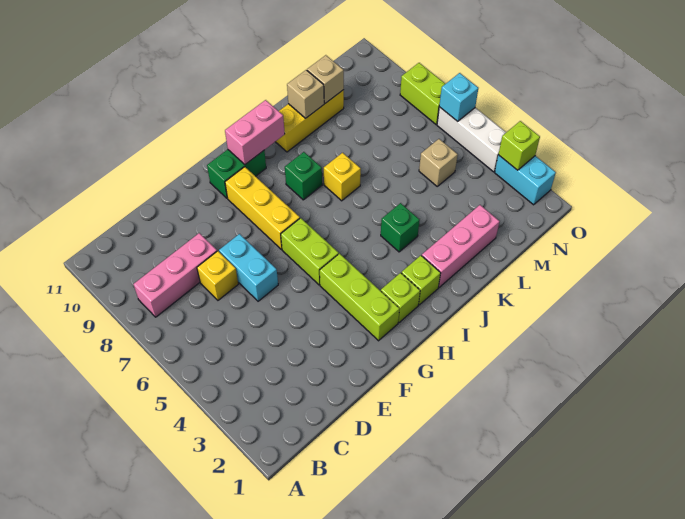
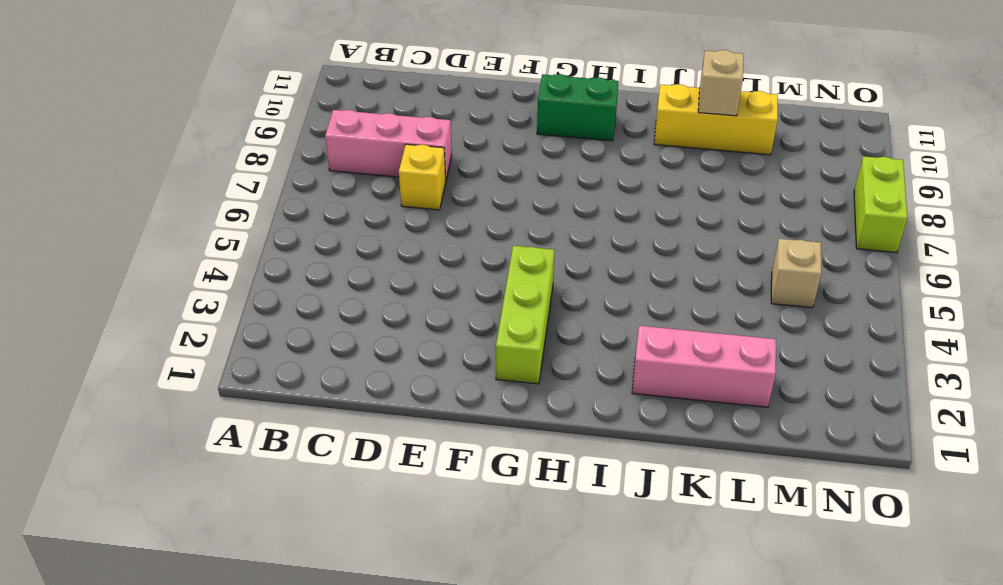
none -> cyan brick E6:E7 level 1
none -> lime brick G5:G6 level 1
none -> yellow brick G7:G9 level 1

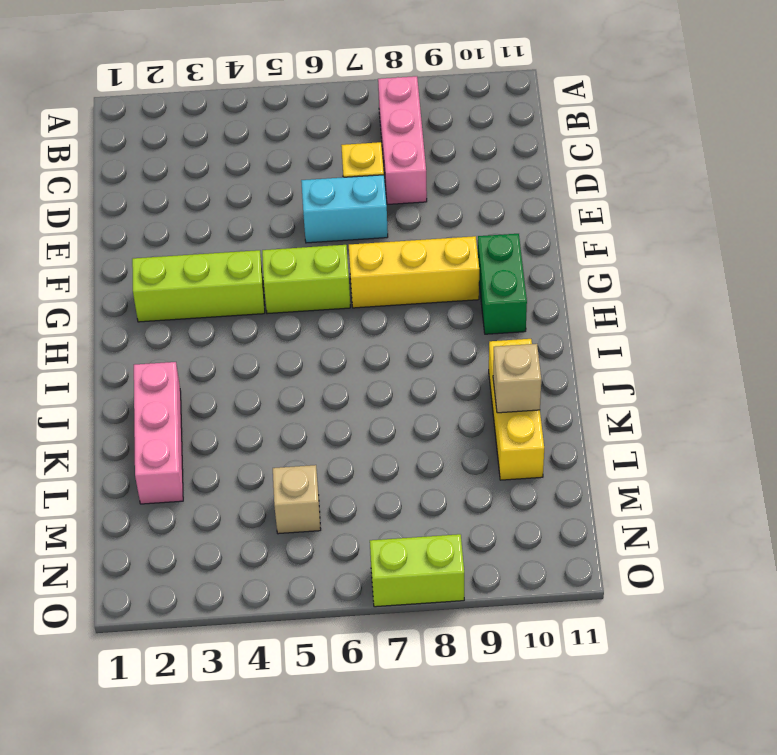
none -> lime brick H2 level 1
none -> lime brick I2 level 1
none -> green brick I8 level 1

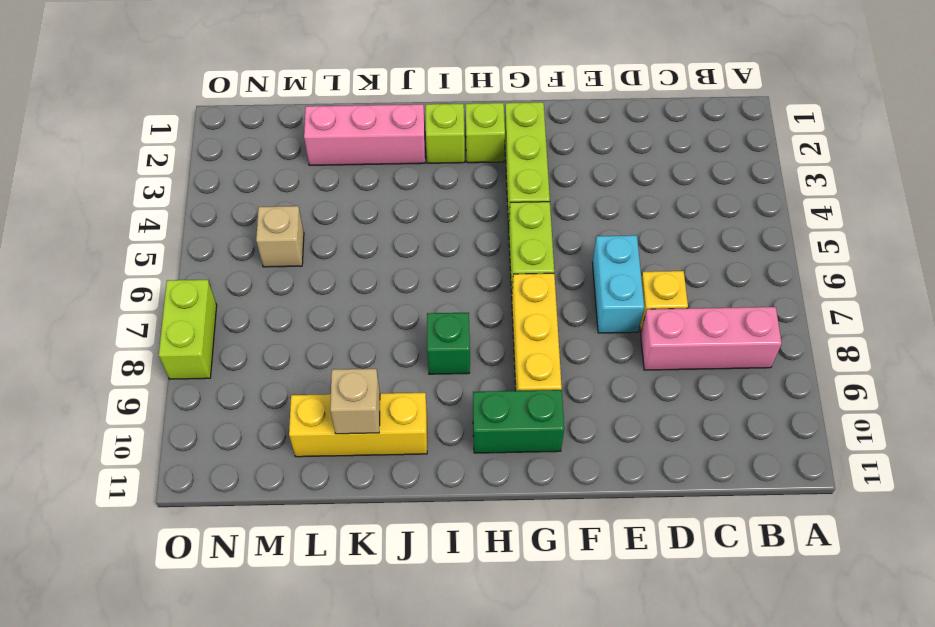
none -> green brick J4 level 1
none -> yellow brick J7 level 1
none -> cyan brick O2:O3 level 1

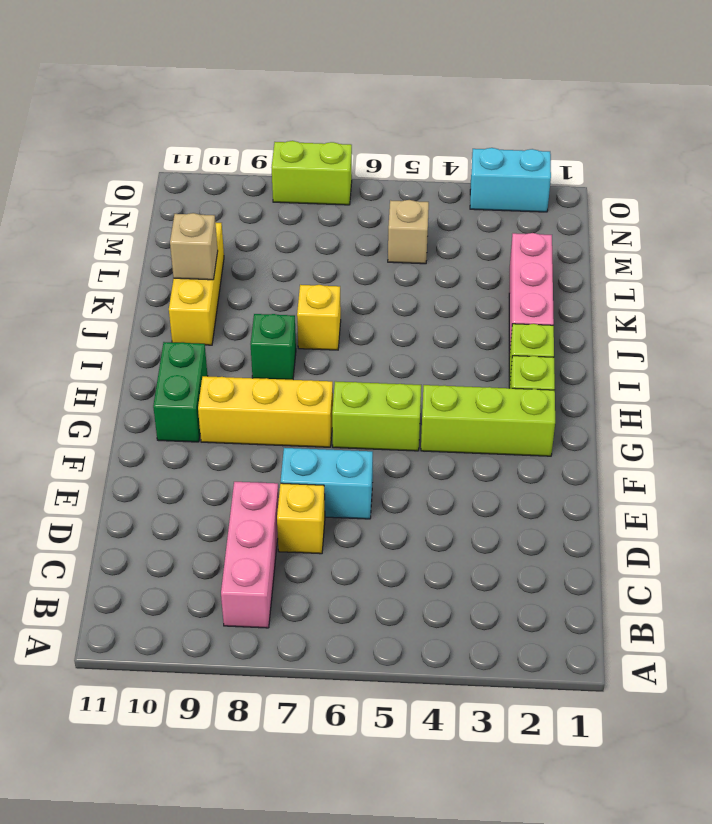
none -> green brick J4 level 1
none -> white brick O4:O6 level 1
none -> pink brick H10:I10 level 2

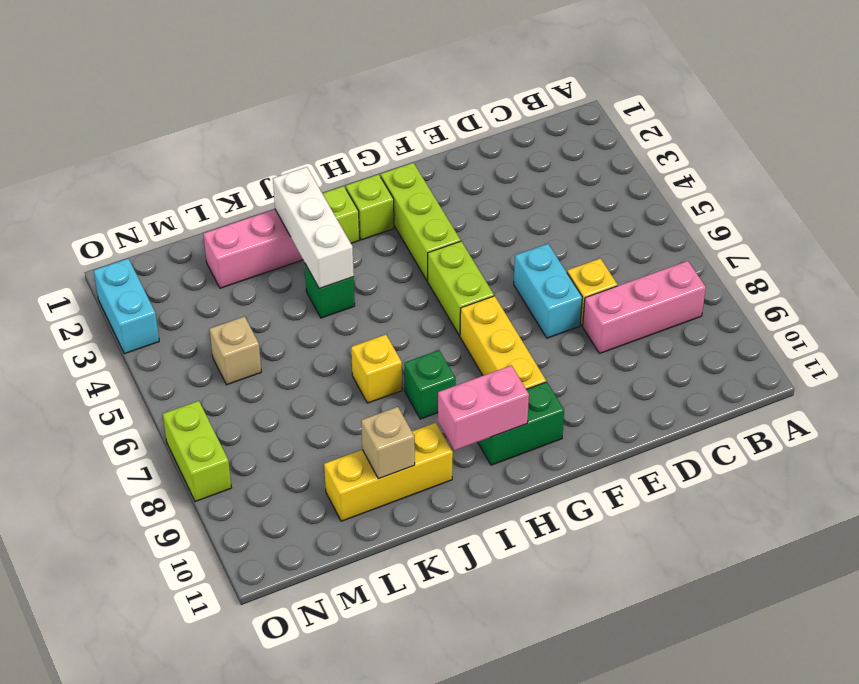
white brick J2:J4 level 2 -> white brick O4:O6 level 1
none -> tan brick L10 level 2
none -> lime brick O3 level 2
none -> cyan brick O6 level 2

